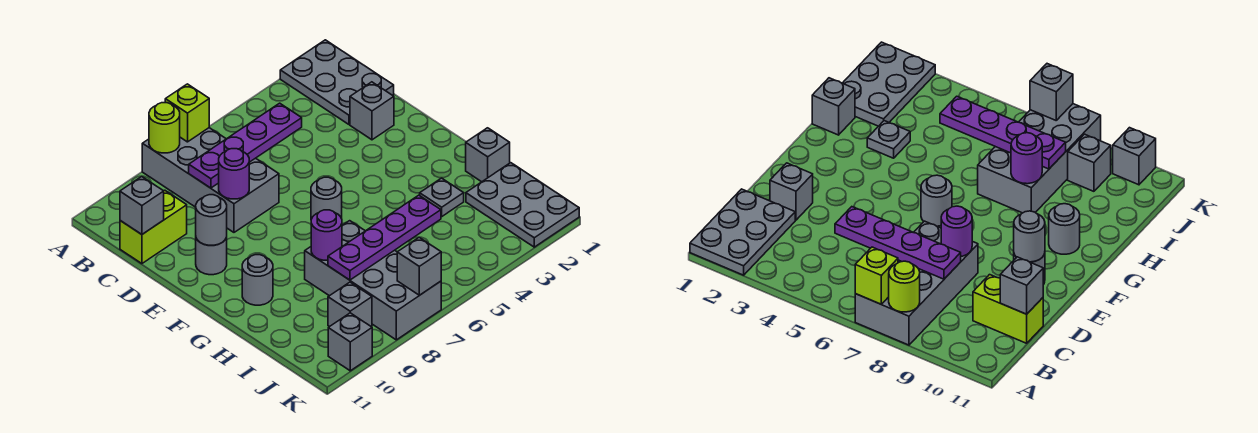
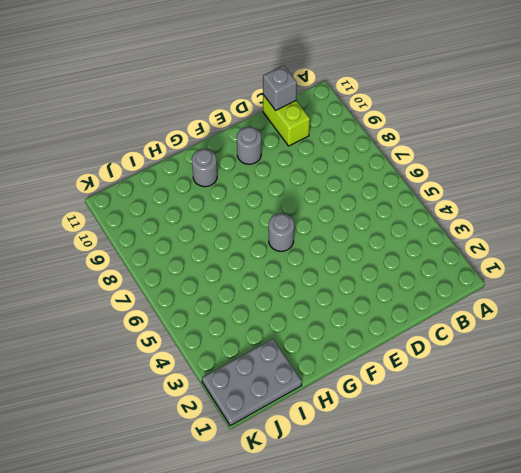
none -> grey plate A1:C2 level 1
none -> grey brick A7:D8 level 1
none -> grey brick D2 level 1

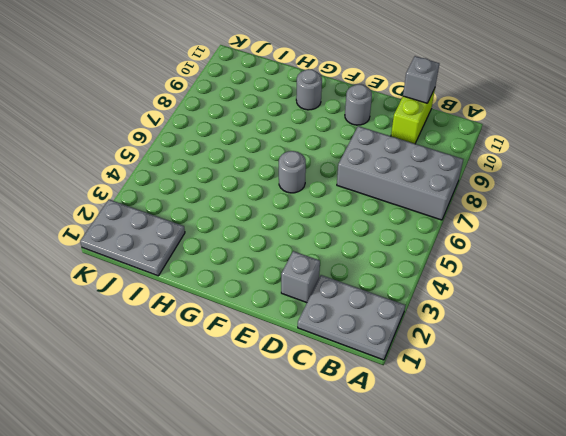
none -> grey brick H1 level 1
none -> grey plate H3 level 1
none -> grey brick H7:K8 level 1

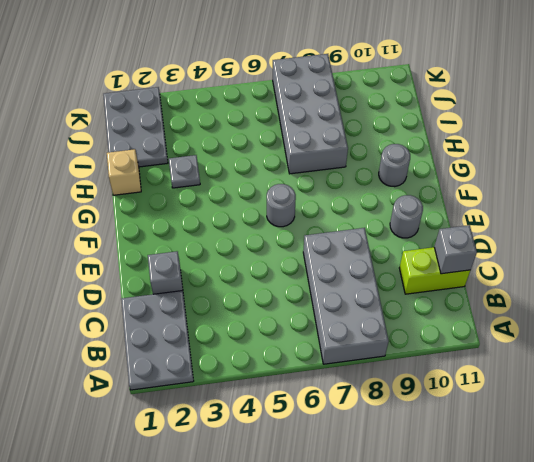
tan brick H1 level 1 -> grey brick H1 level 1
none -> grey brick J9 level 1
none -> grey brick K10 level 1
none -> lime brick A7 level 2

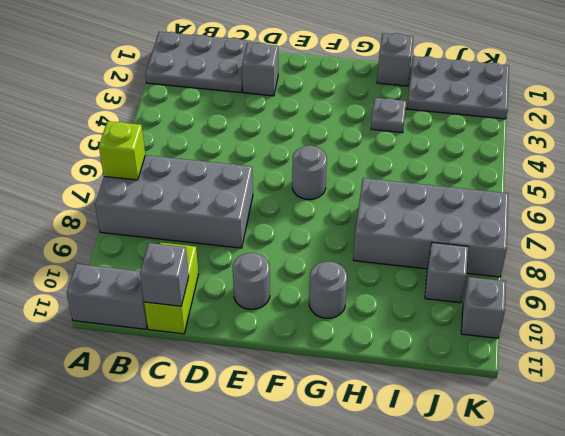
grey brick A11:B11 level 1 -> none
none -> lime round brick A8 level 2
none -> purple plate C5:C8 level 2
none -> purple round brick D8 level 2

